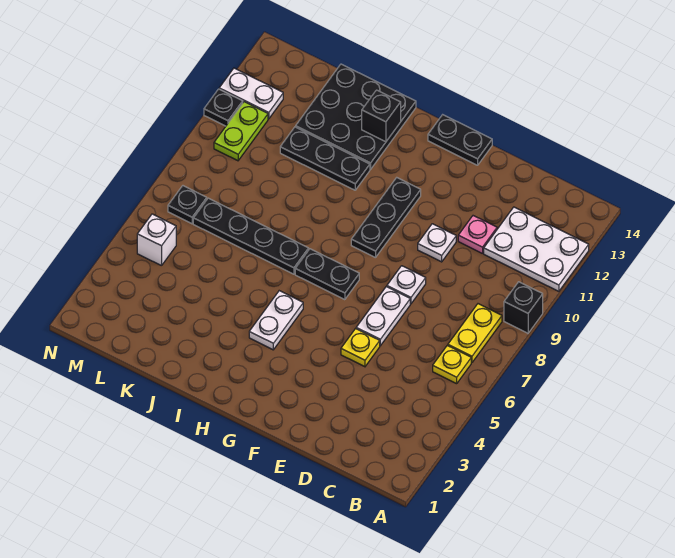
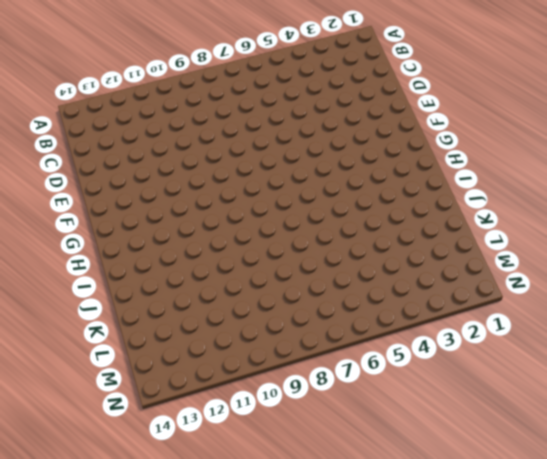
none -> black brick A9 level 1
none -> white plate A11:C12 level 1
none -> yellow plate B6 level 1

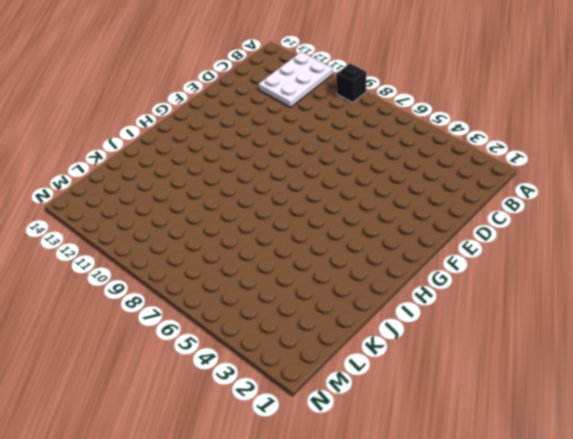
none -> yellow plate B6 level 1
none -> yellow plate B7:B8 level 1
none -> pink plate D11 level 1

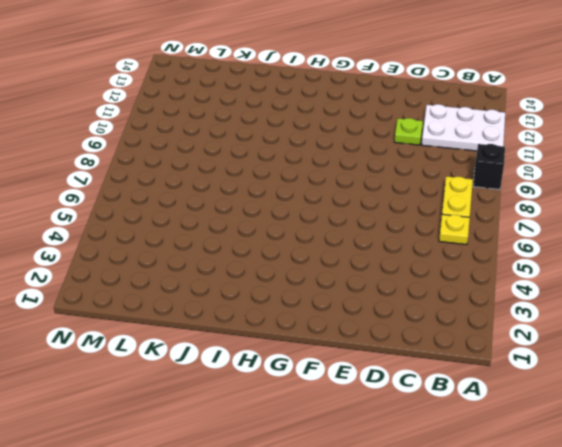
lime plate D11 level 1 -> pink plate D11 level 1
none -> yellow plate E5 level 1
none -> white plate E6:E7 level 1
none -> white plate E8 level 1

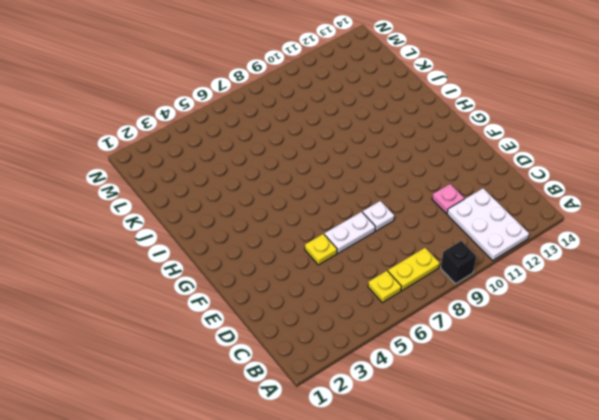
none -> white plate E10 level 1
none -> black plate F14:G14 level 1
none -> black plate G7:H7 level 1

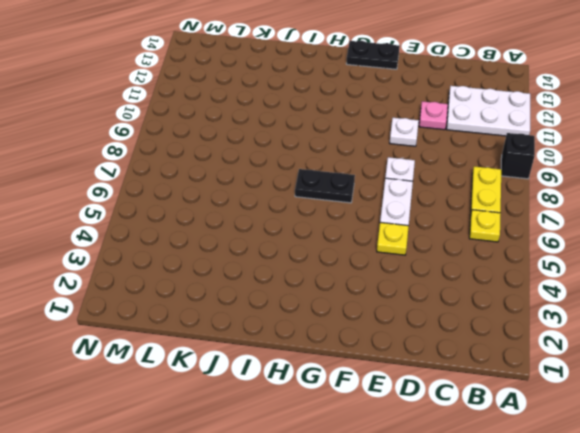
none -> black plate G9:G11 level 1
none -> white plate H4:H5 level 1
none -> black plate I7:L7 level 1

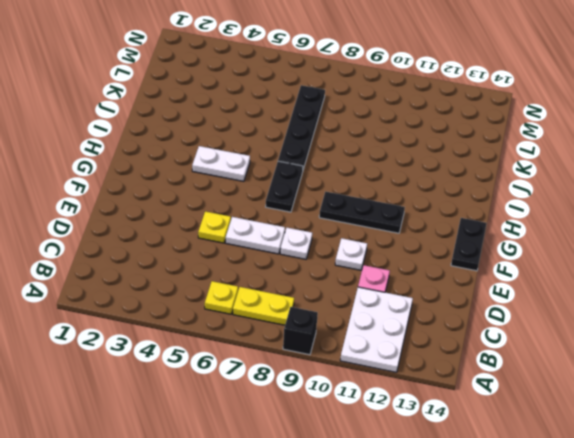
none -> black plate I11:K11 level 1
none -> black plate I12:K14 level 1
none -> white brick M5 level 1

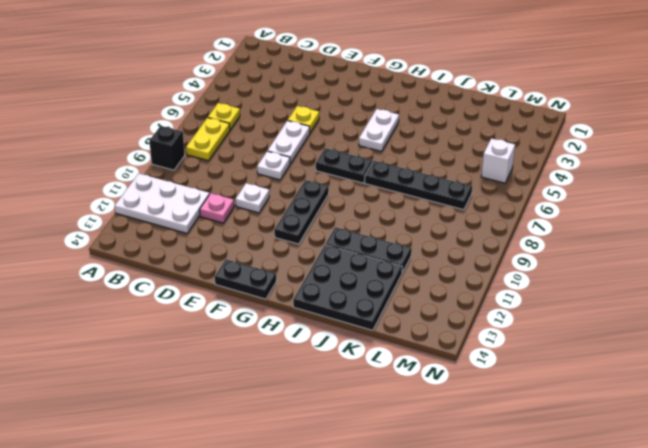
none -> black plate M7 level 1
none -> lime plate M10:M11 level 1
none -> white plate M12:N12 level 1

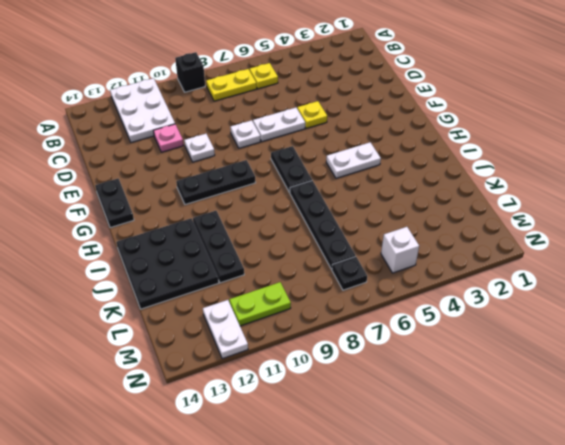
none -> black plate N11 level 1
none -> black brick I13 level 2

